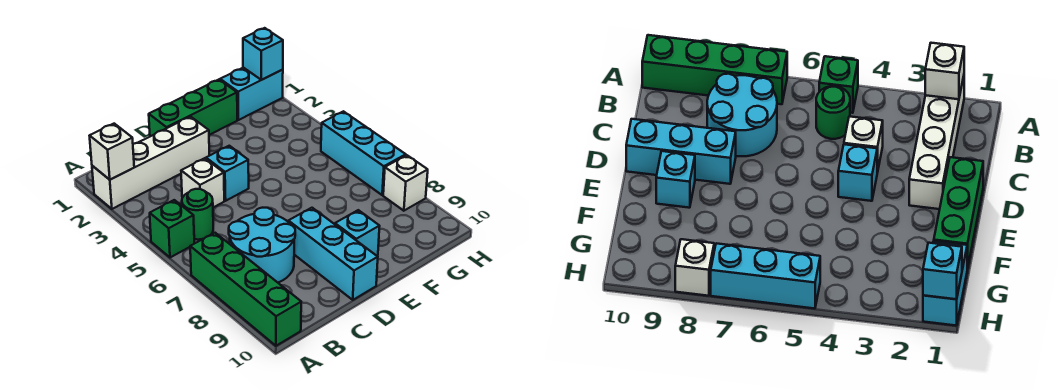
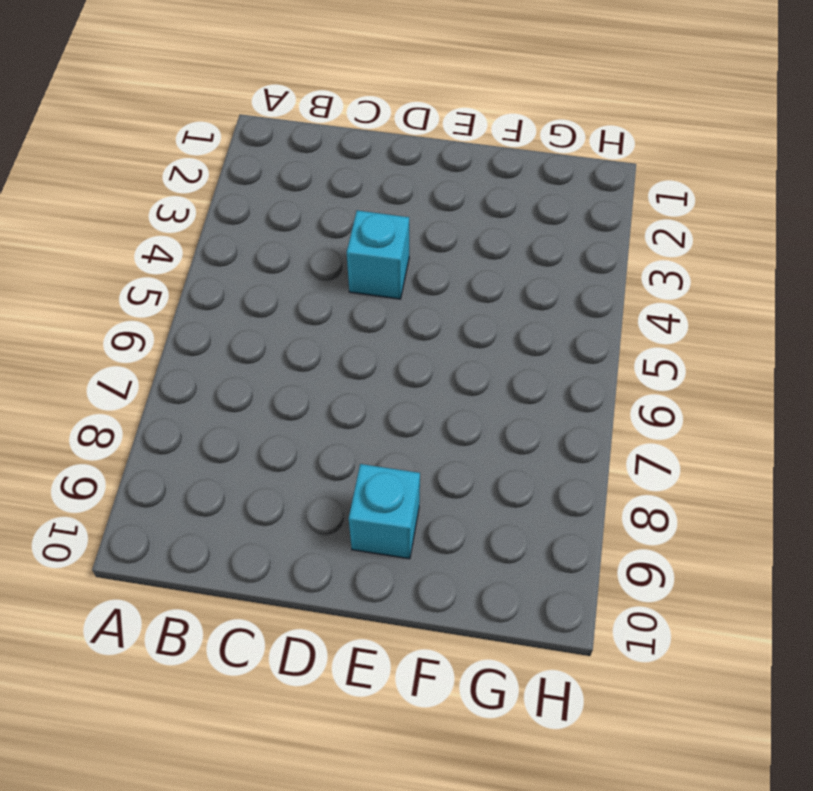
none -> white brick A2:D2 level 1
none -> green brick A5 level 1
none -> green brick A7:A10 level 1

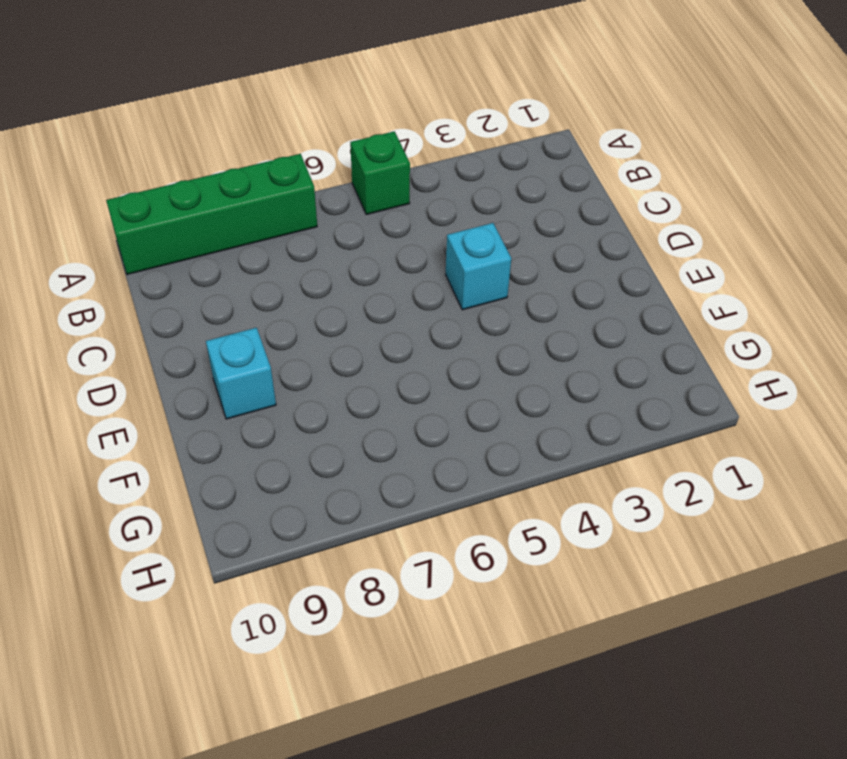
none -> white brick A2:D2 level 1
none -> green round brick B5 level 1
none -> cyan round brick B7:C8 level 1

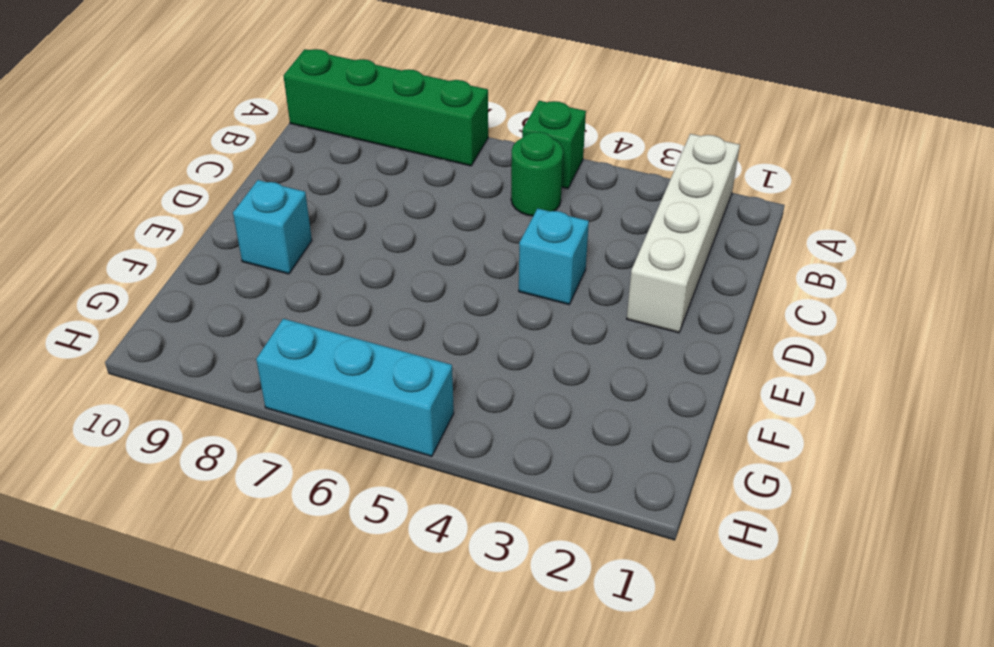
none -> cyan round brick B7:C8 level 1
none -> white brick C4 level 1
none -> green brick D1:F1 level 1

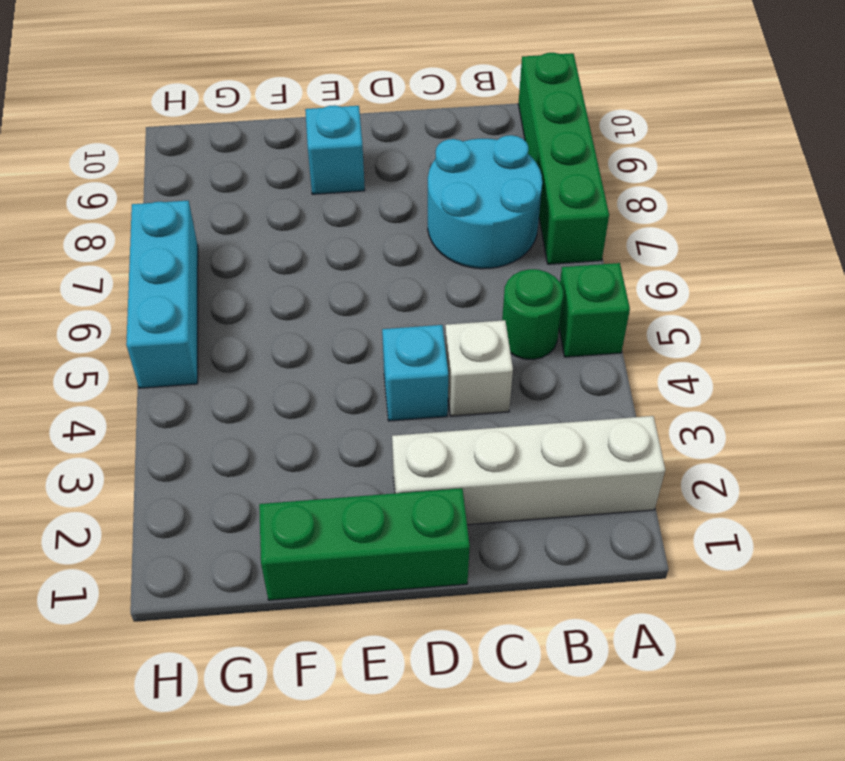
none -> cyan brick D8:D10 level 1
none -> cyan brick G1:H1 level 1
none -> white brick H8 level 1

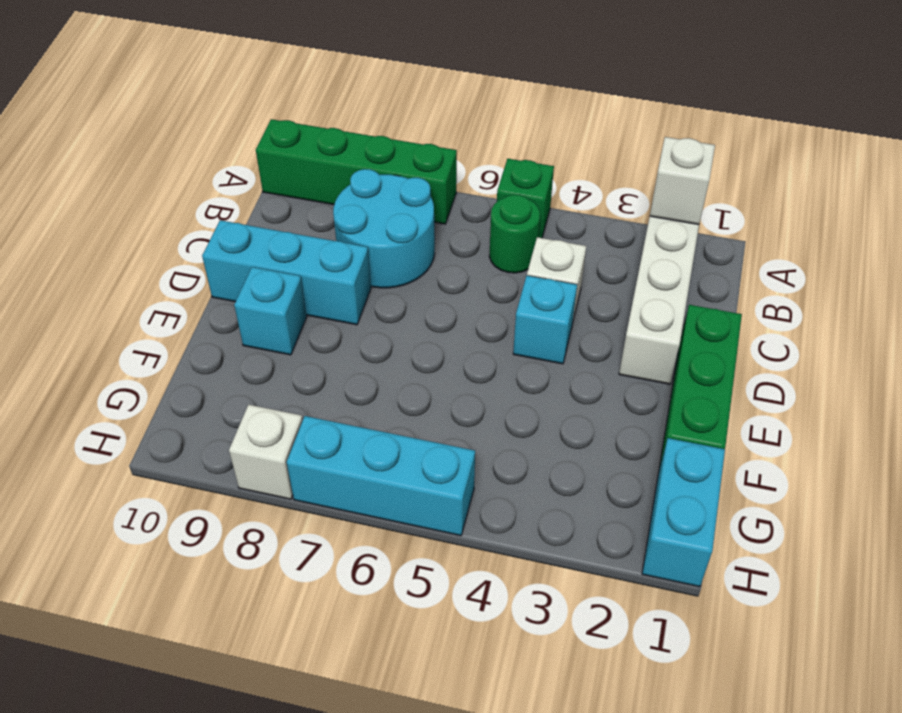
none -> cyan brick H1 level 2

